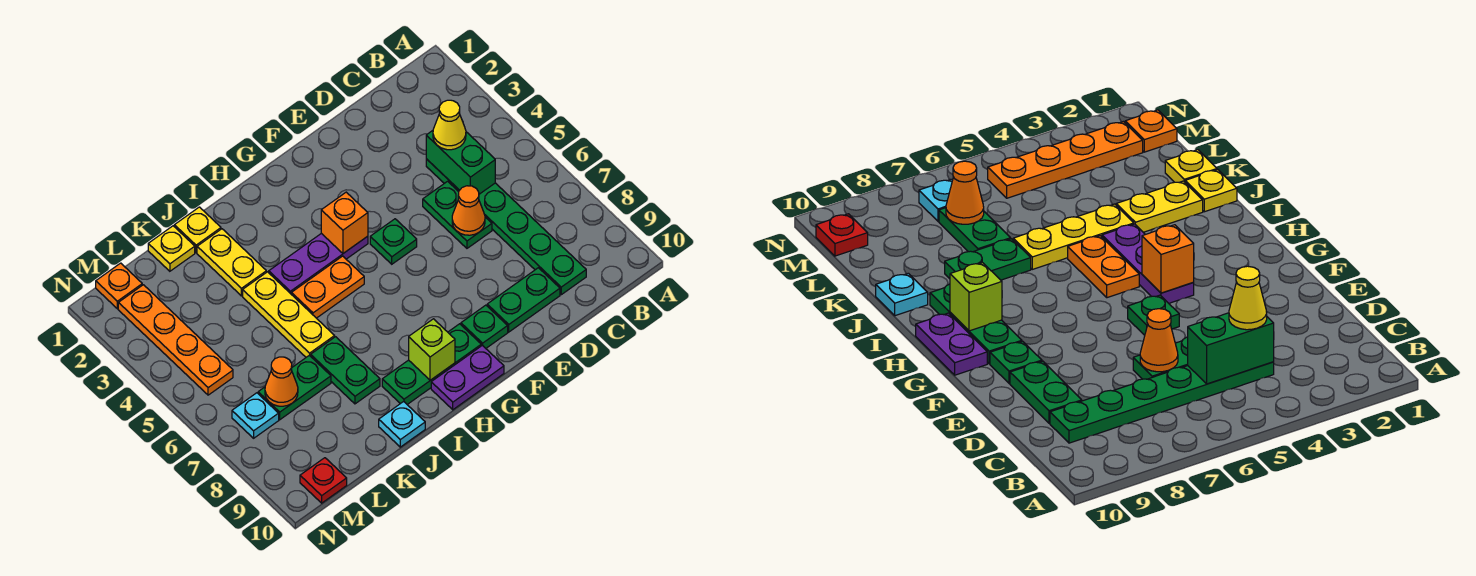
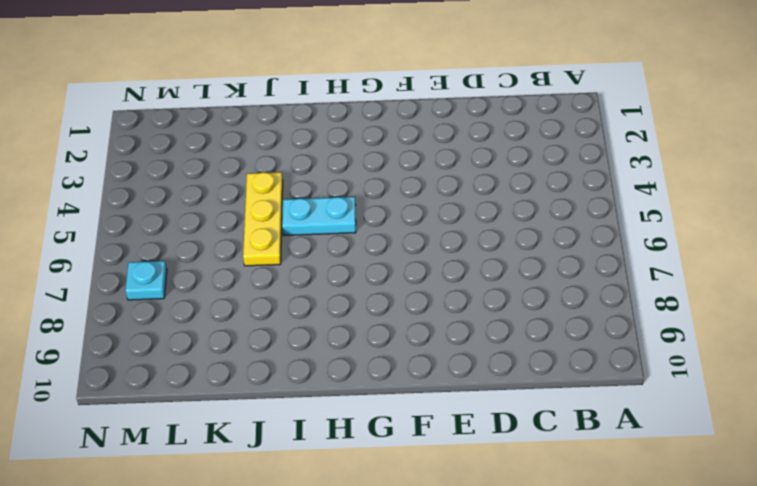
cyan plate H5:I5 level 1 -> orange plate H5:I5 level 1
none -> green plate C4:C9 level 1
none -> green plate D5:D6 level 1
none -> green plate D9:E9 level 1

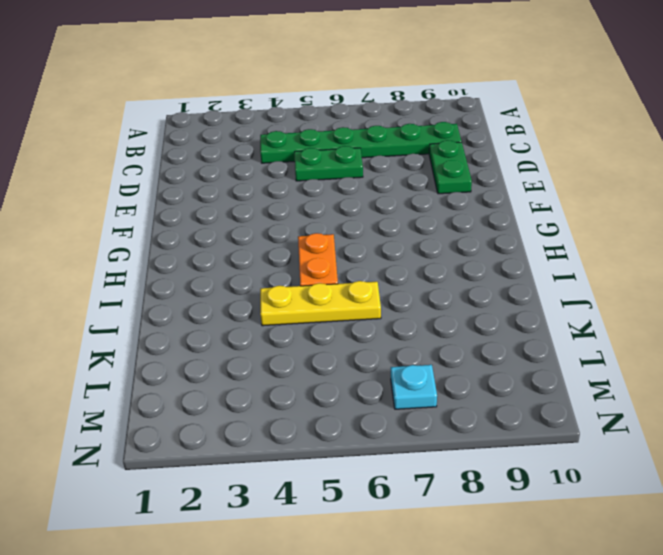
none -> green plate F5 level 1
none -> green plate F9 level 1
none -> purple plate G4:I4 level 1

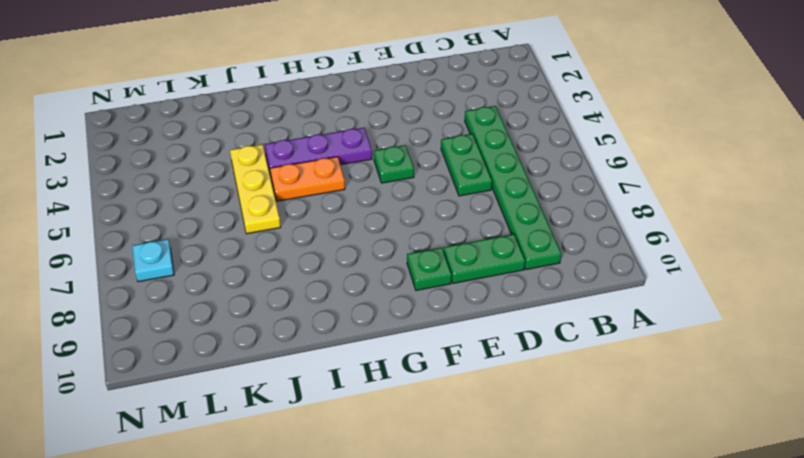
none -> green plate G9:I9 level 1
none -> purple plate G10:H10 level 1
none -> yellow plate J1 level 1

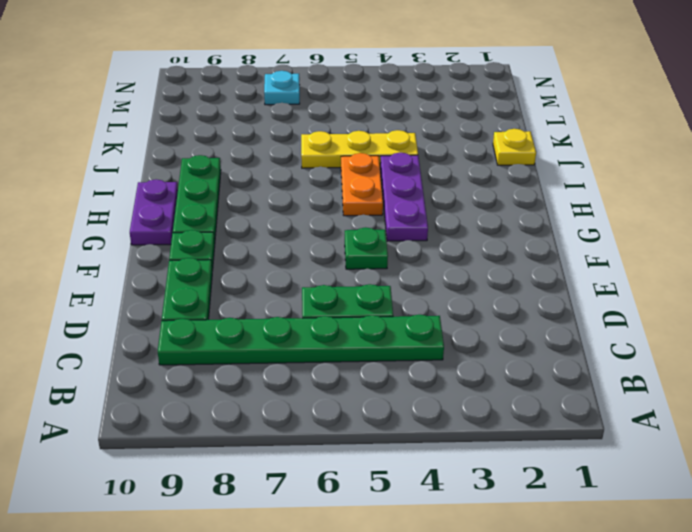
none -> yellow plate J2:J3 level 1
none -> green plate J7:J8 level 1
none -> cyan plate J10 level 1

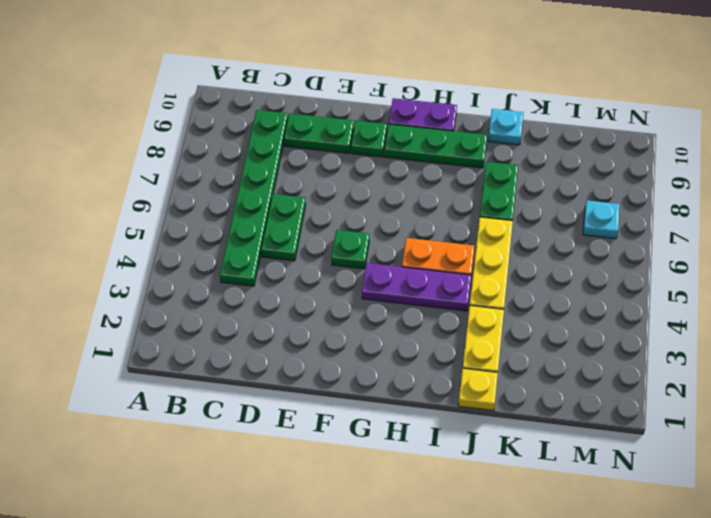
none -> yellow plate K1 level 1
none -> green plate K7:L7 level 1
none -> orange plate M1 level 1

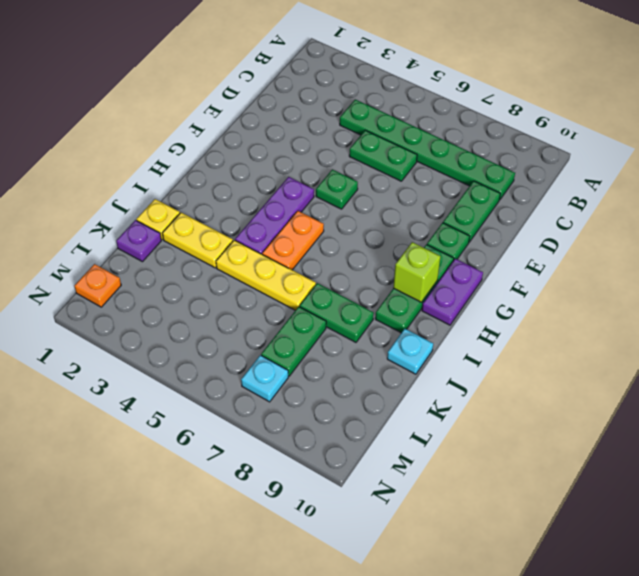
purple plate K1 level 1 -> yellow plate K1 level 1
none -> orange plate M2:M5 level 1
none -> red plate M10 level 1
none -> green brick C4:C5 level 2

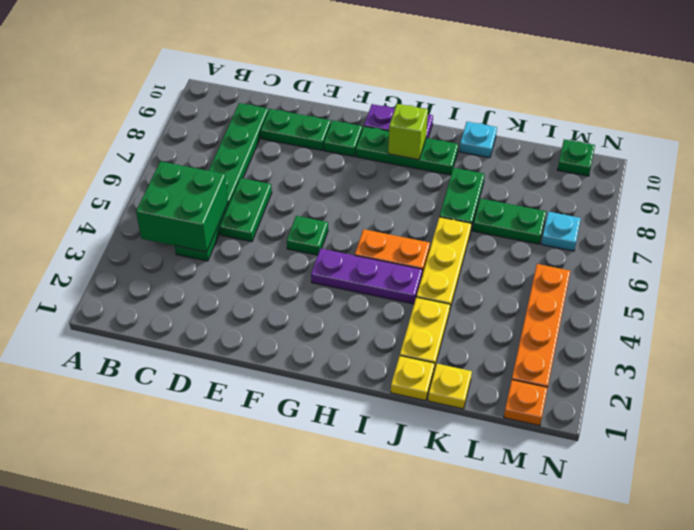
green brick B4:C5 level 2 -> green brick C4:C5 level 2
green plate M10 level 1 -> red plate M10 level 1
none -> orange cone D6 level 2
none -> orange brick G4 level 2
none -> orange cone L7 level 2

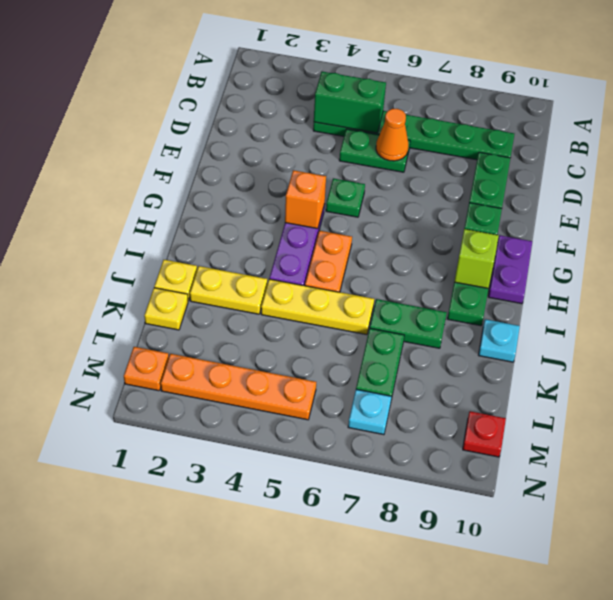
none -> orange cone L7 level 2
none -> yellow cone C4 level 3

